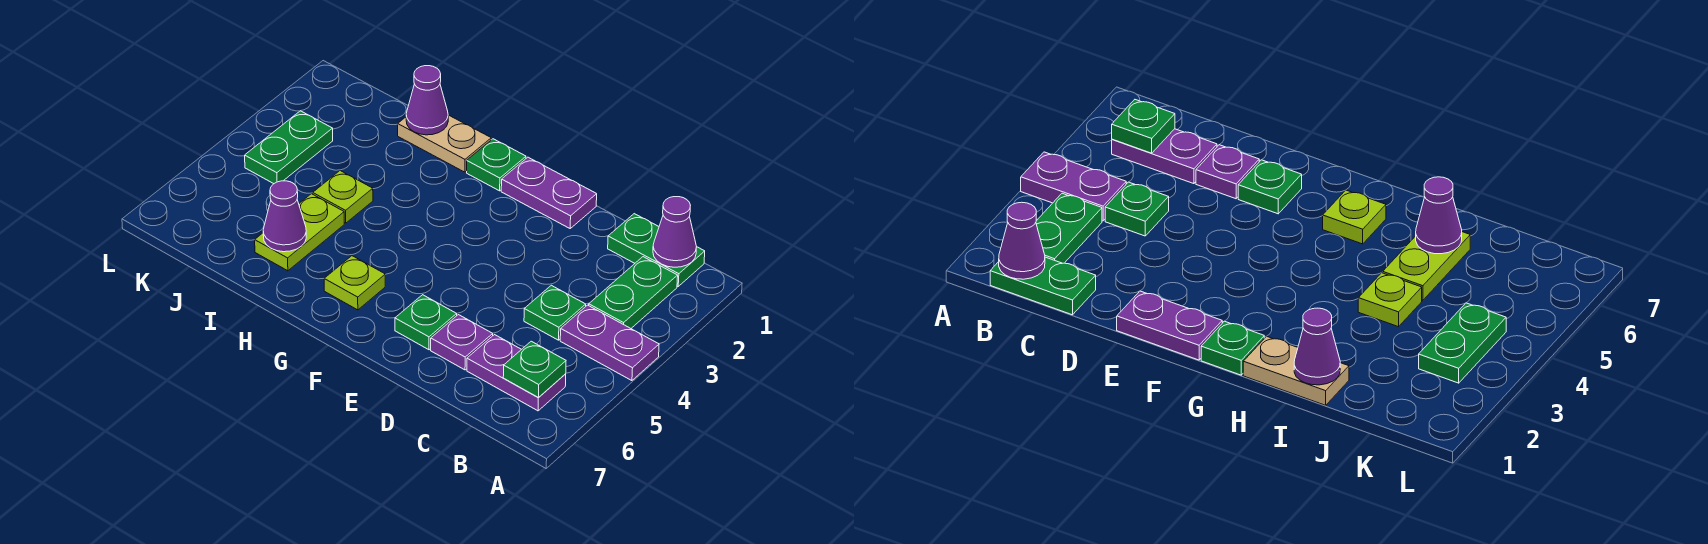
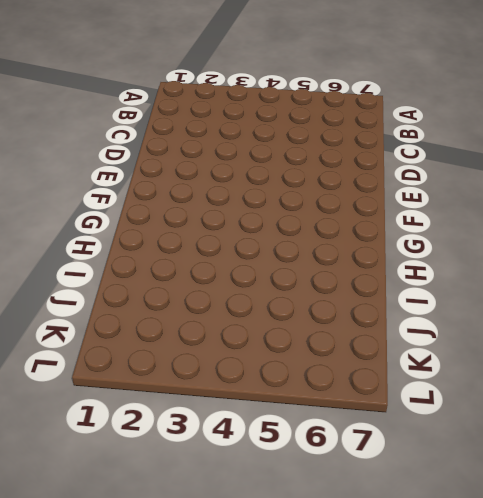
none -> purple plate A4:B4 level 1
none -> green plate B1:C1 level 1
none -> green plate B2:B3 level 1

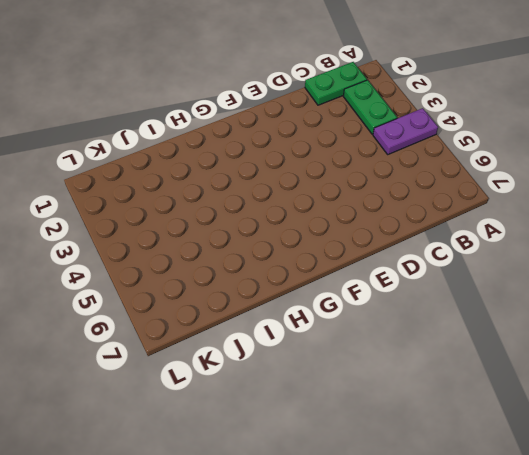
none -> purple plate B6:C6 level 1
none -> green plate C4 level 1
none -> purple plate D6 level 1

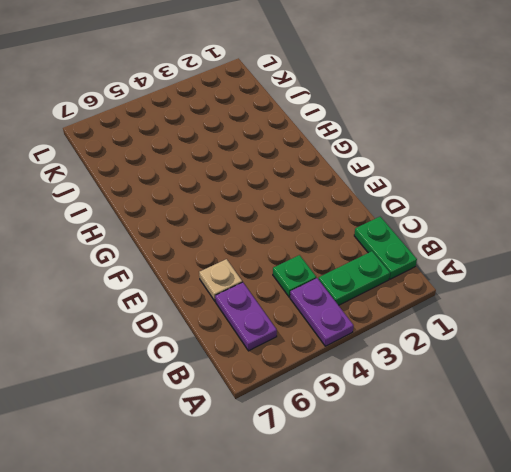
tan plate D6 level 1 -> purple plate D6 level 1
none -> purple plate E1:F1 level 1
none -> green plate E6 level 1
none -> green plate G1 level 1

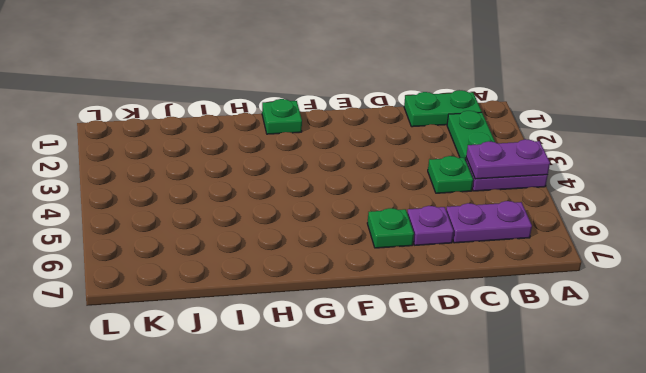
purple plate A4:B4 level 2 -> purple plate E1:F1 level 1
none -> lime plate G6 level 1
none -> tan plate H1:I1 level 1
none -> lime plate I4 level 1

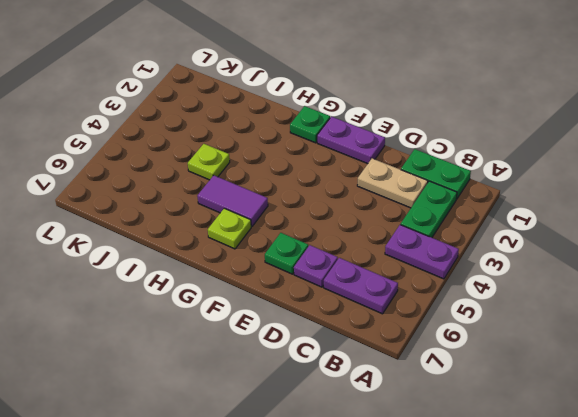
tan plate C2:D2 level 1 -> tan plate H1:I1 level 1
purple tile G5:H5 level 1 -> none
none -> green plate C4 level 1
none -> lime plate I5:I6 level 1
none -> green plate K3:K4 level 1

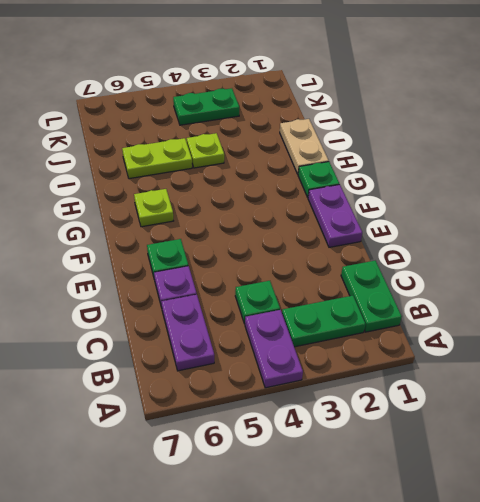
none -> purple cone B1 level 2
none -> green plate B6 level 2
none -> purple cone I1 level 2

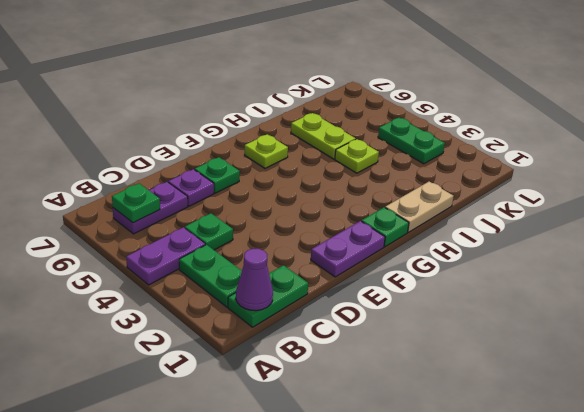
none -> purple cone I1 level 2
none -> purple cone I6 level 2

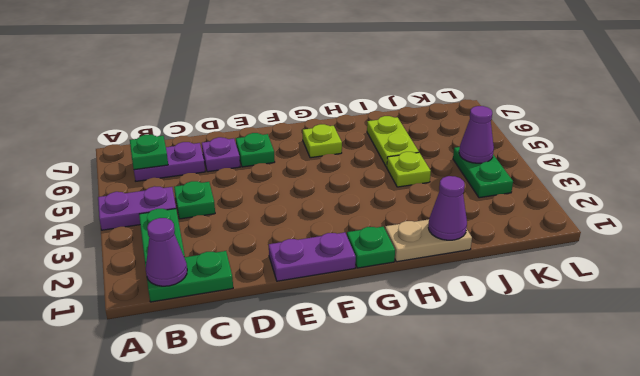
purple cone K4 level 2 -> purple cone I6 level 2

